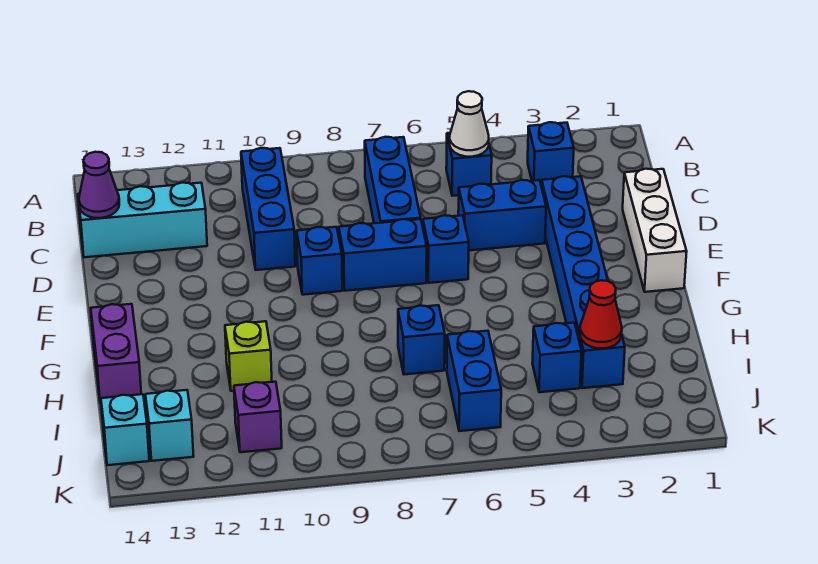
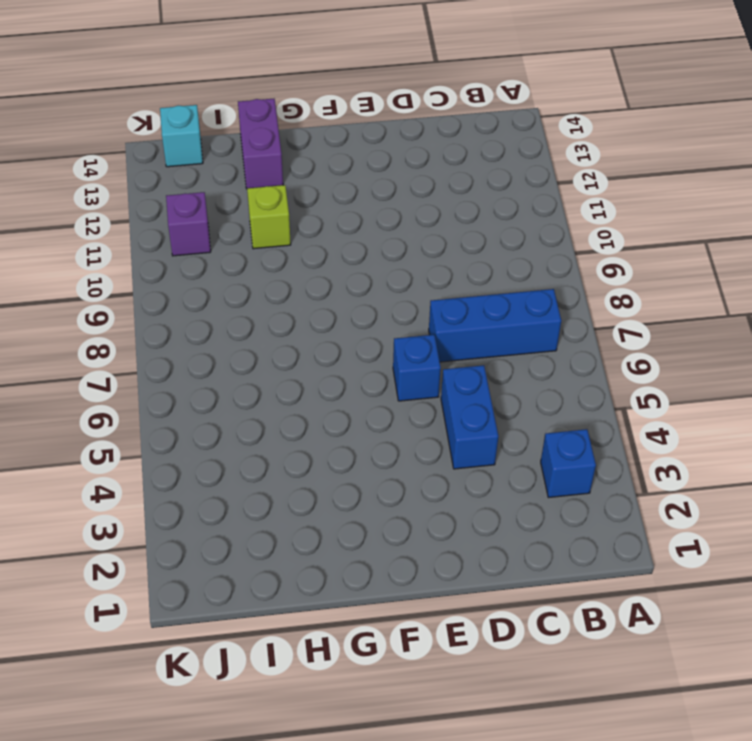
purple brick H13:H14 level 1 -> purple brick G14:H14 level 1
none -> blue brick B5 level 1
none -> blue brick B10:D10 level 1
none -> cyan brick C12:C14 level 1

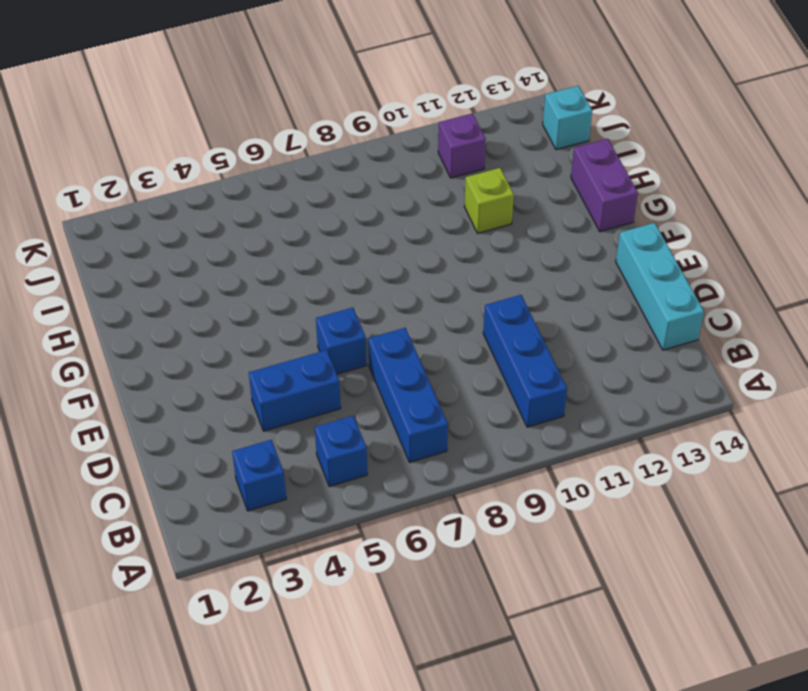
cyan brick C14:E14 level 1 -> cyan brick C12:C14 level 1
none -> white brick D1:F1 level 1
none -> blue brick D3:I3 level 1
none -> blue brick E7:E8 level 1

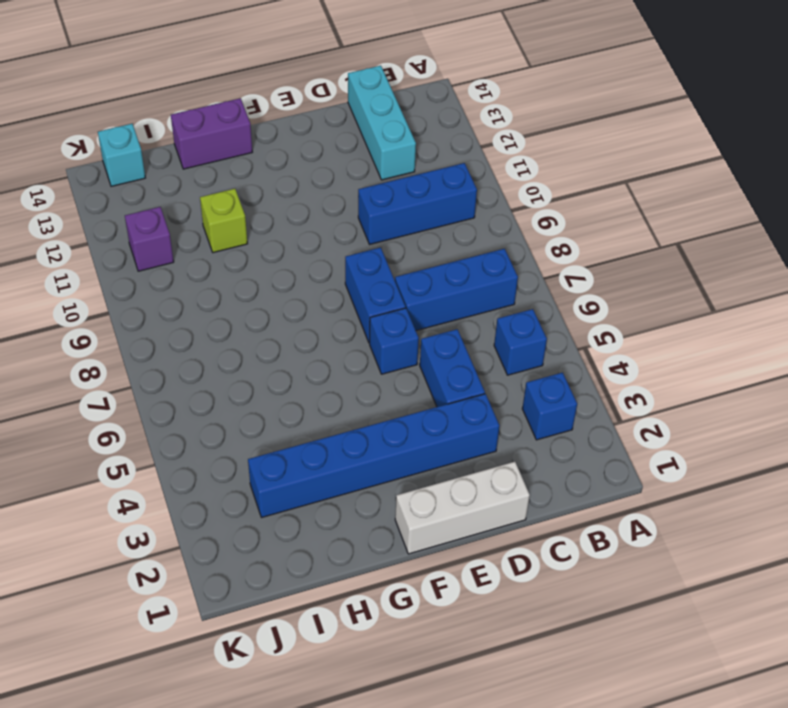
none -> blue brick E9 level 1
none -> blue brick H7 level 1
none -> blue brick I4 level 1

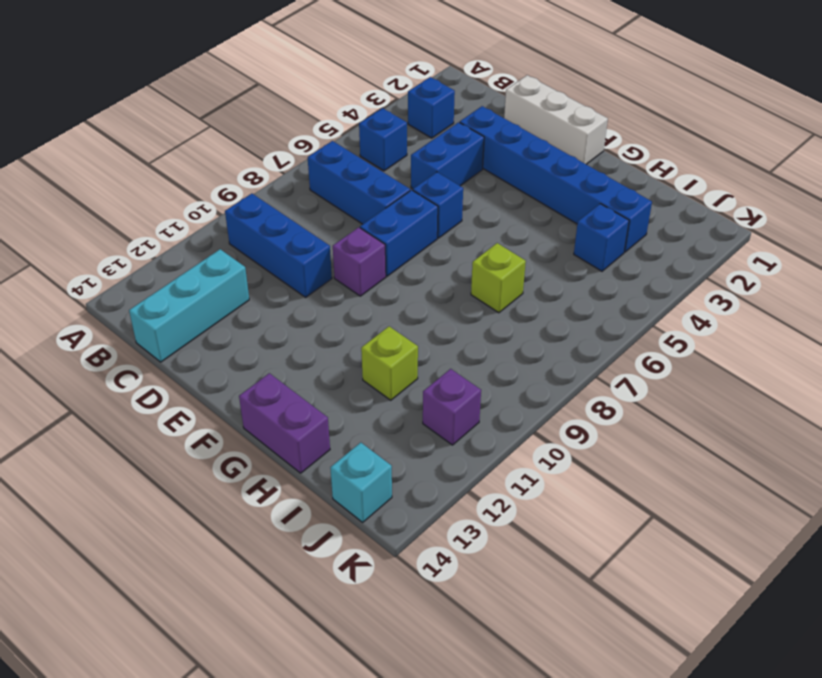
purple brick E9 level 1 -> blue brick E9 level 1
lime brick H7 level 1 -> blue brick H7 level 1
none -> blue brick I6:J6 level 1
none -> cyan brick J13 level 1
none -> white cone B5 level 2

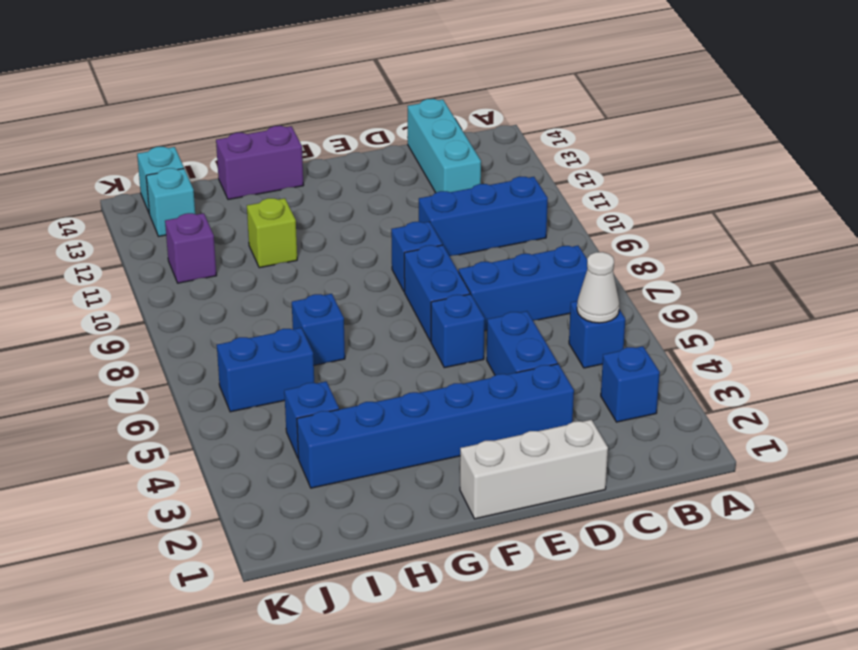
none -> purple cone C14 level 2
none -> red cone I3 level 2

